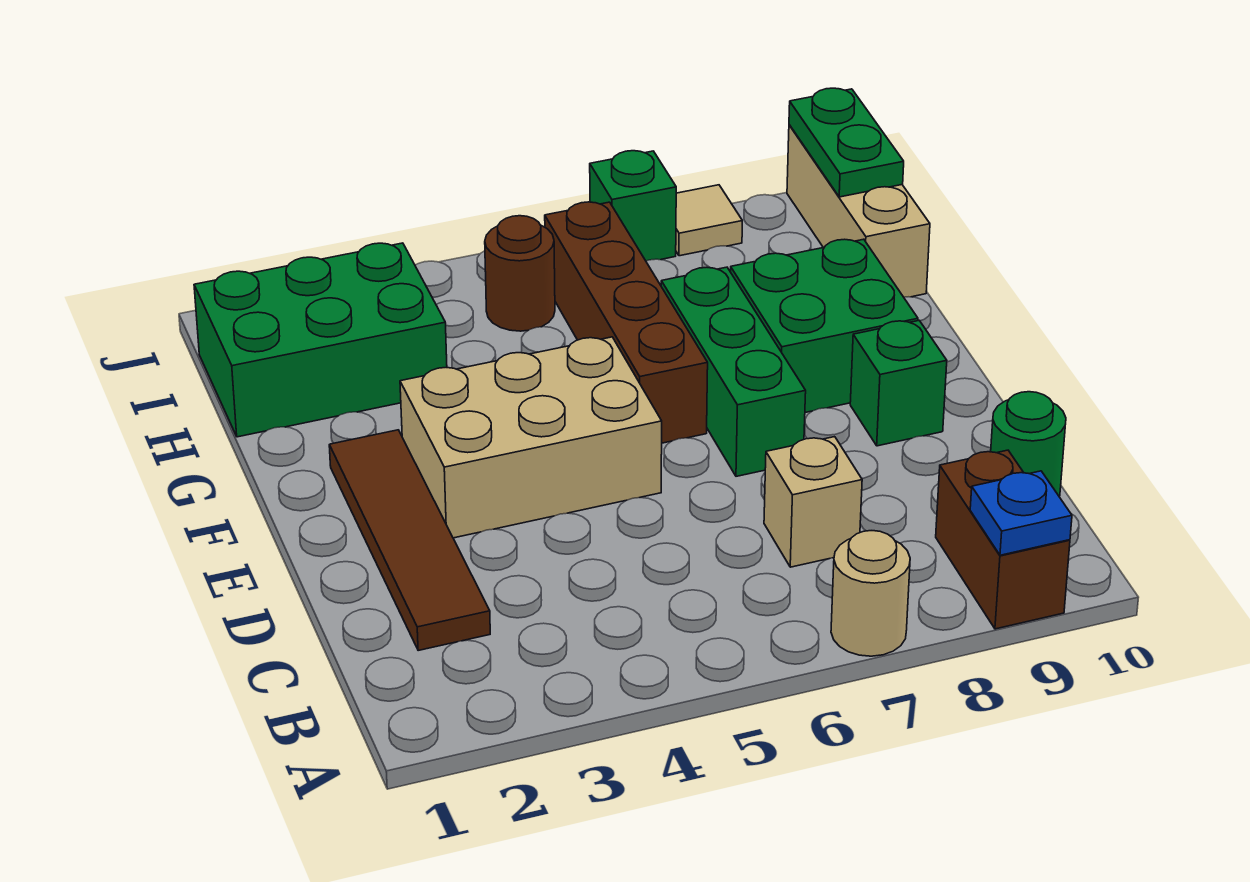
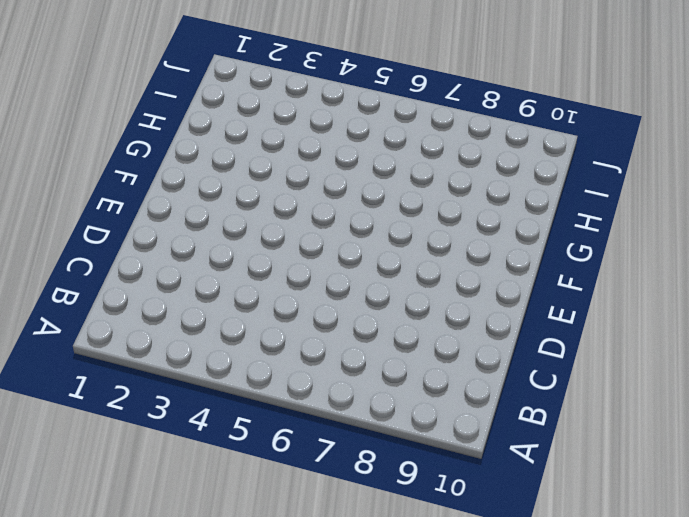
none -> tan round brick A7 level 1
none -> brown brick A9:B9 level 1
none -> brown tile C2:F2 level 1

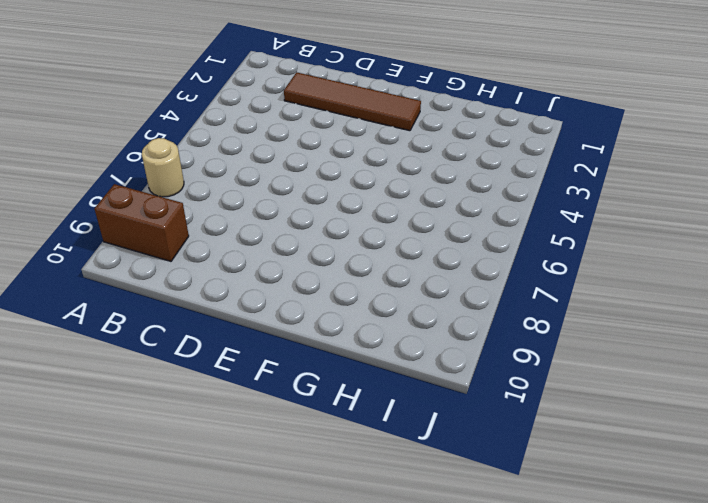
none -> tan brick C7 level 1
none -> green round brick C10 level 1
none -> tan brick E3:F5 level 1

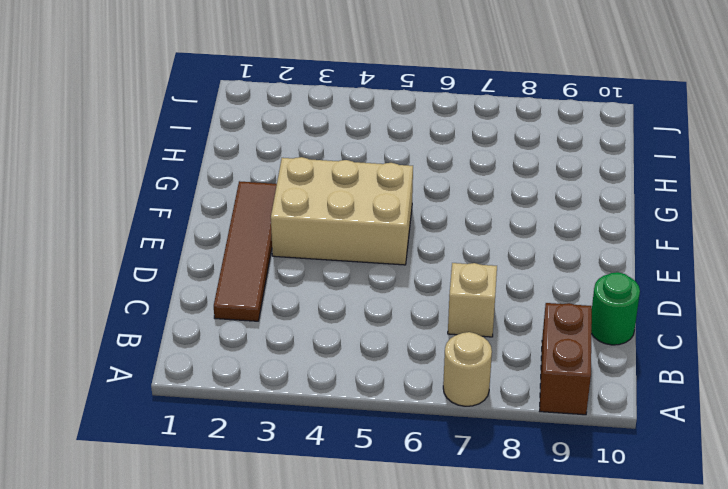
none -> green brick E7:G7 level 1
none -> green brick E9 level 1
none -> brown brick F6:I6 level 1

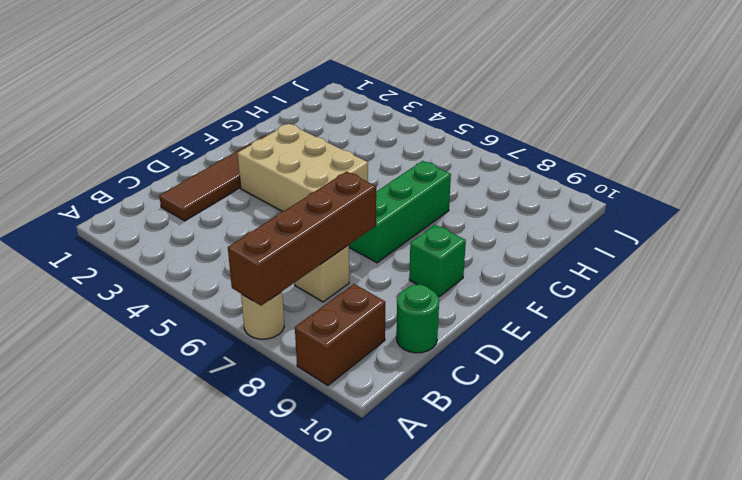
brown brick A7:D7 level 2 -> brown brick F6:I6 level 1
none -> green brick F8:G9 level 1
none -> green brick H1:I3 level 1
none -> tan brick H10:J10 level 1

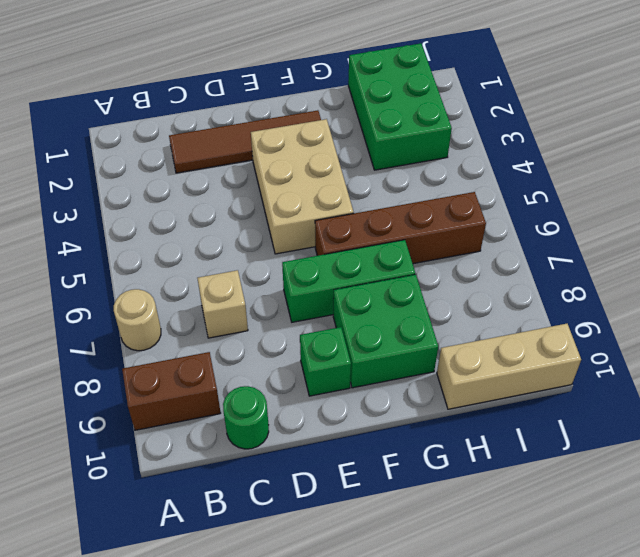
none -> brown round brick I5 level 1
none -> green brick J7 level 1
none -> tan tile J8 level 1

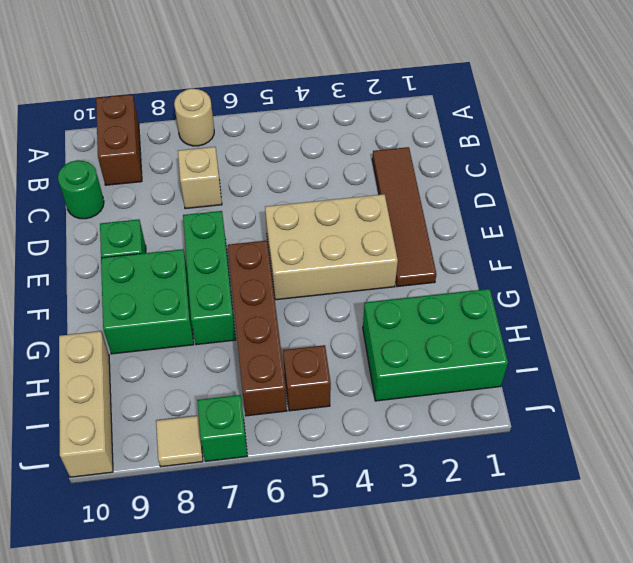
brown brick I5 level 1 -> brown round brick I5 level 1
none -> blue plate A9 level 2
none -> green plate I10:J10 level 2

